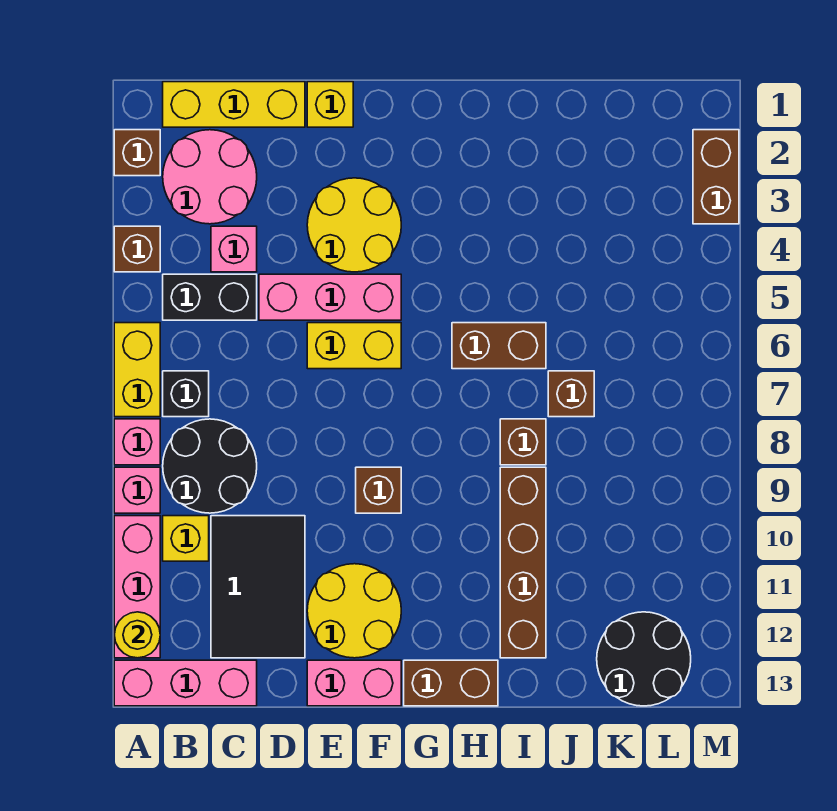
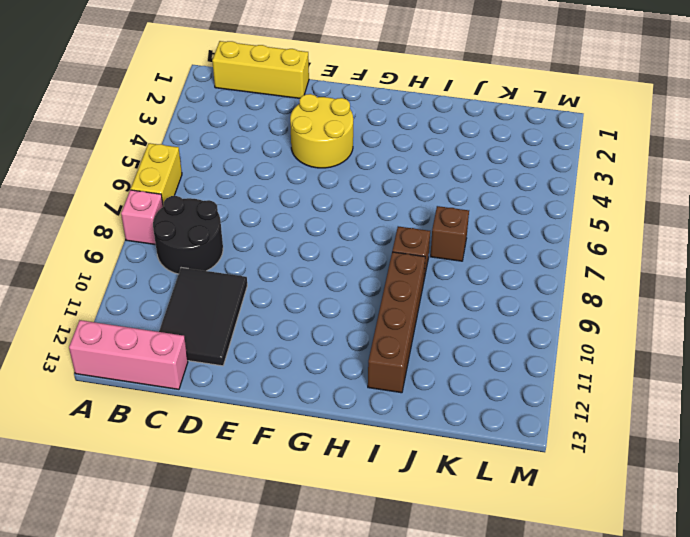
none -> brown brick A2 level 1
none -> brown brick A4 level 1
none -> pink brick A9 level 1
none -> pink brick A10:A12 level 1

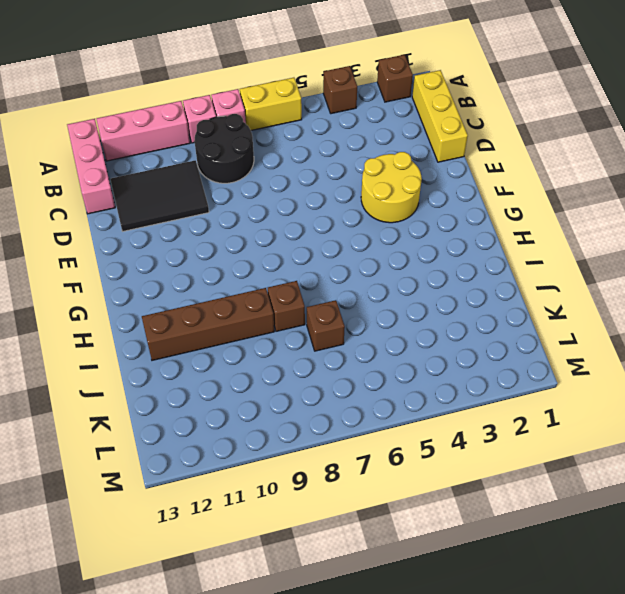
none -> pink round brick B2:C3 level 1
none -> black brick B5:C5 level 1
none -> black brick B7 level 1
none -> yellow brick B10 level 1

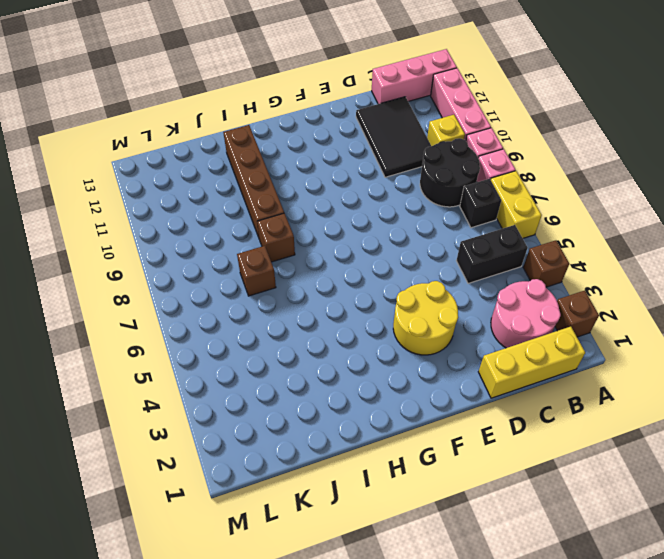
none -> pink brick C4 level 1
none -> pink brick D5:F5 level 1
none -> yellow brick E1 level 1
none -> yellow brick E6:F6 level 1

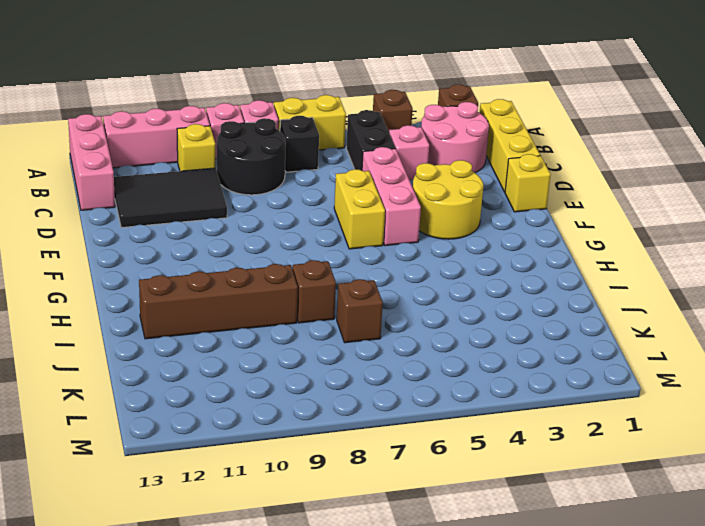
none -> yellow round brick E11:F12 level 1
none -> pink brick E13:F13 level 1
none -> brown brick F9 level 1
none -> brown brick G13:H13 level 1

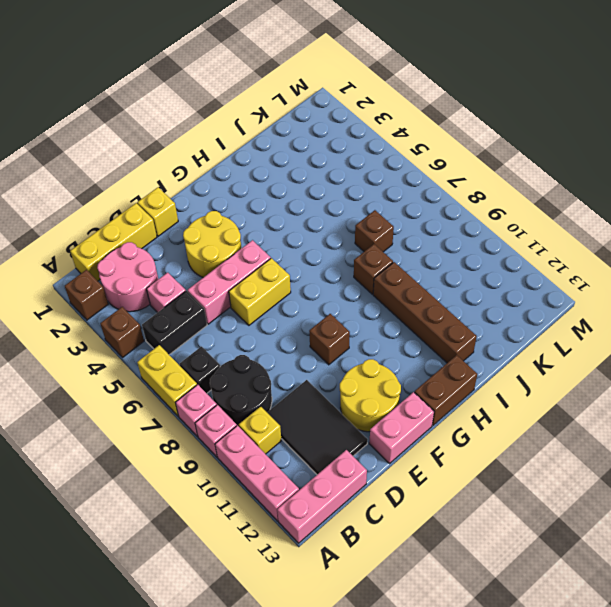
none -> brown brick H6:I6 level 1
none -> black round brick K12:L13 level 1
none -> brown brick M2:M3 level 1
none -> yellow round brick A12 level 2

